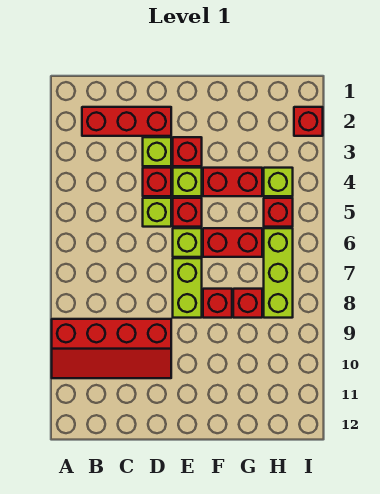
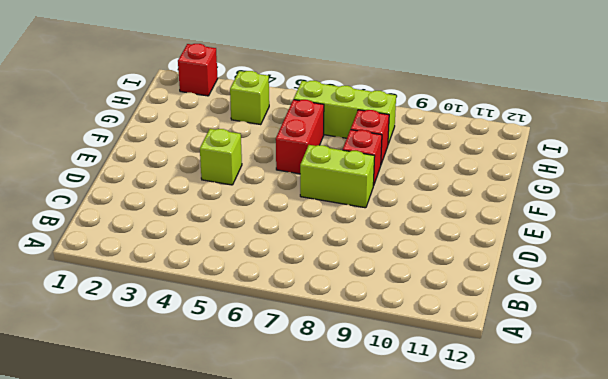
none -> red slope A9:D10 level 1 top 9
none -> red brick B2:D2 level 1
none -> lime brick D3 level 1

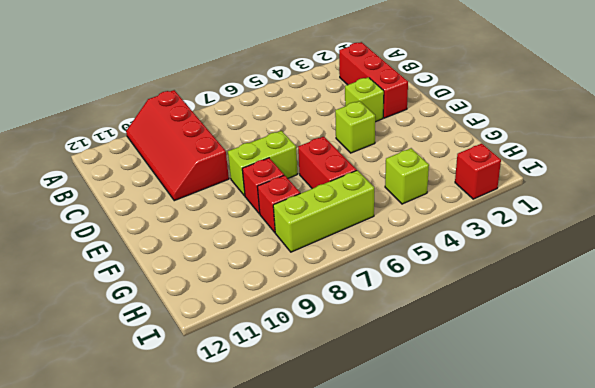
none -> red brick D4 level 1
none -> lime brick D5 level 1
none -> red brick E3 level 1

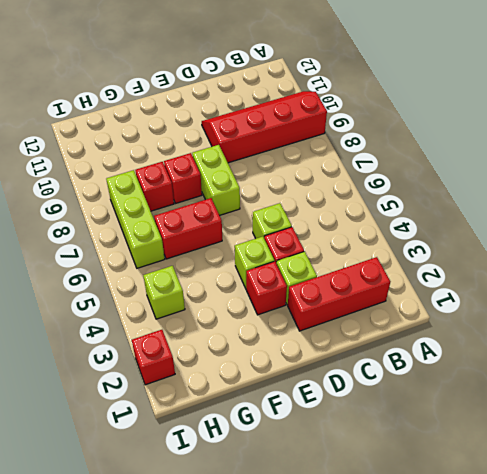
none -> red brick E5 level 1
none -> lime brick E6 level 1
none -> red brick F4:G4 level 1

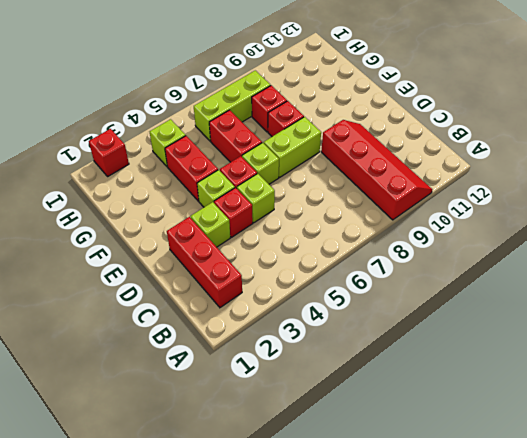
none -> red brick E3 level 1
none -> red brick H5 level 1

